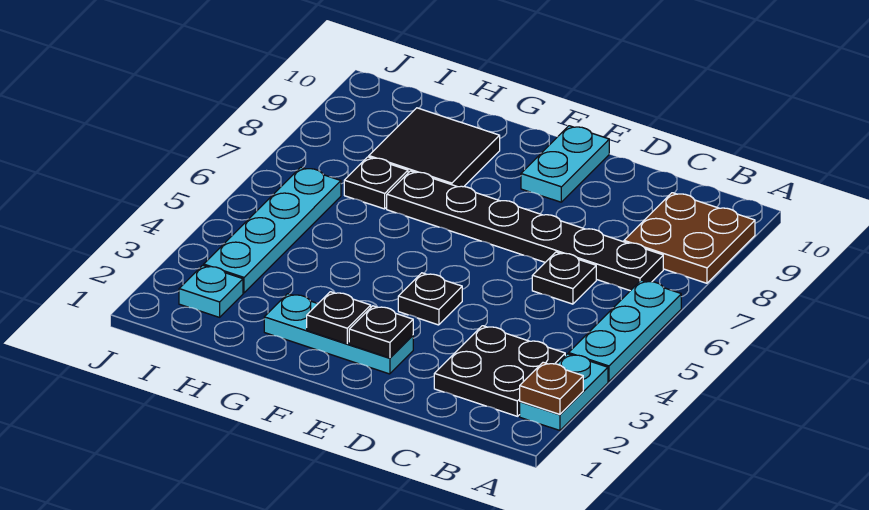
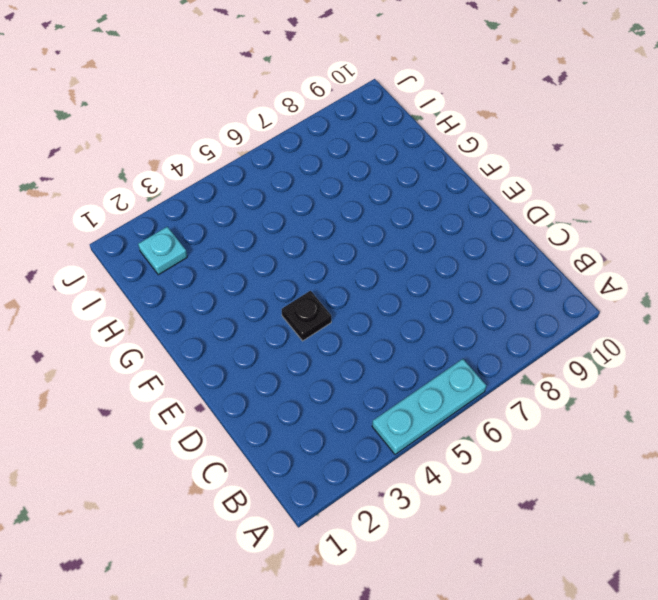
none -> cyan plate A2:A3 level 1
none -> brown plate A8:B9 level 1
none -> black plate B2:C3 level 1

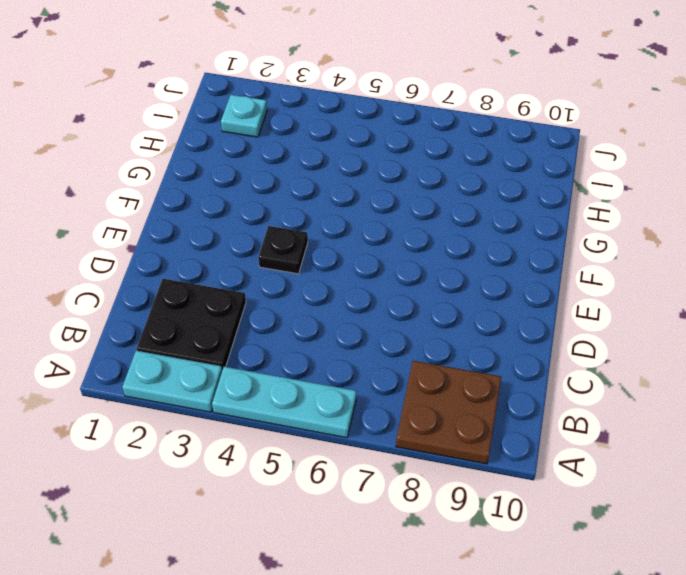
none -> black plate B7:G7 level 1
none -> black plate C6 level 1
none -> cyan plate E2:G2 level 1

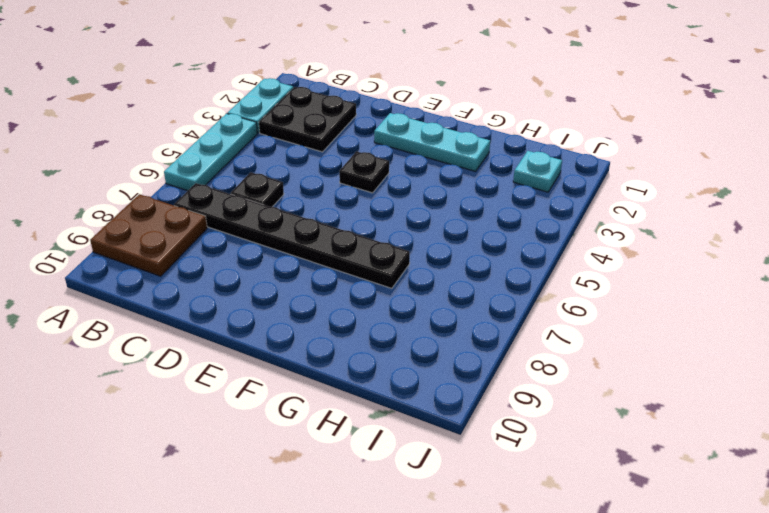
none -> cyan plate E9:E10 level 1
none -> black tile G8:H9 level 1
none -> black plate H7 level 1

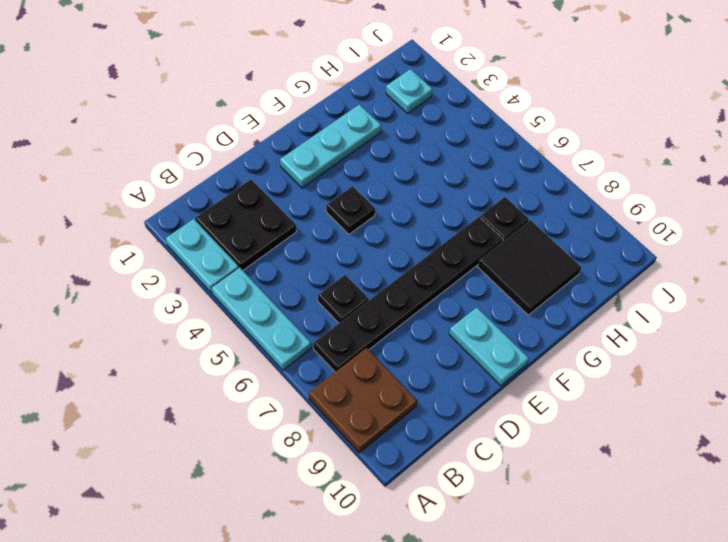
none -> cyan plate I3:I6 level 1
none -> brown plate A2 level 2
none -> black plate E2 level 2

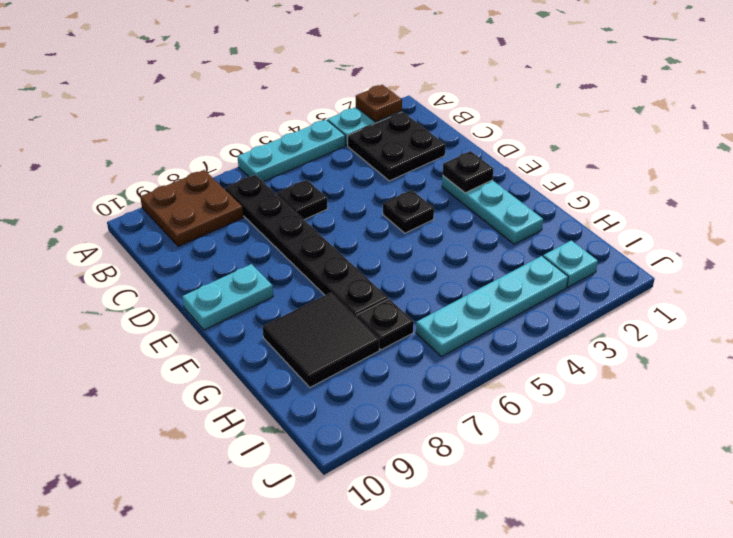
none -> black plate F2 level 2

